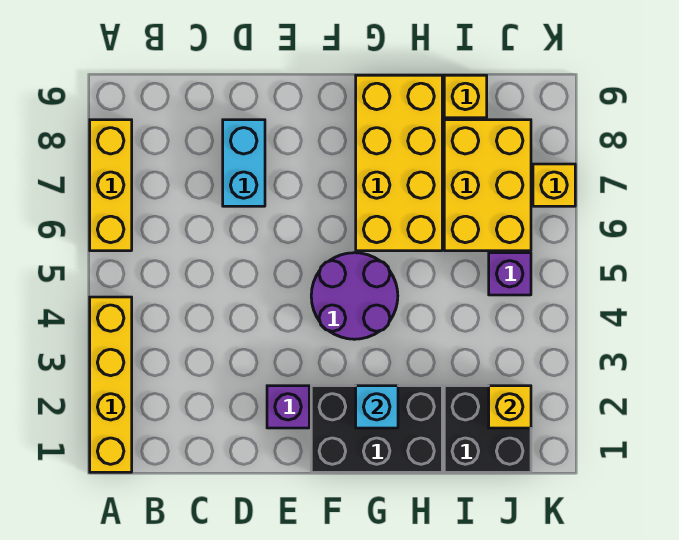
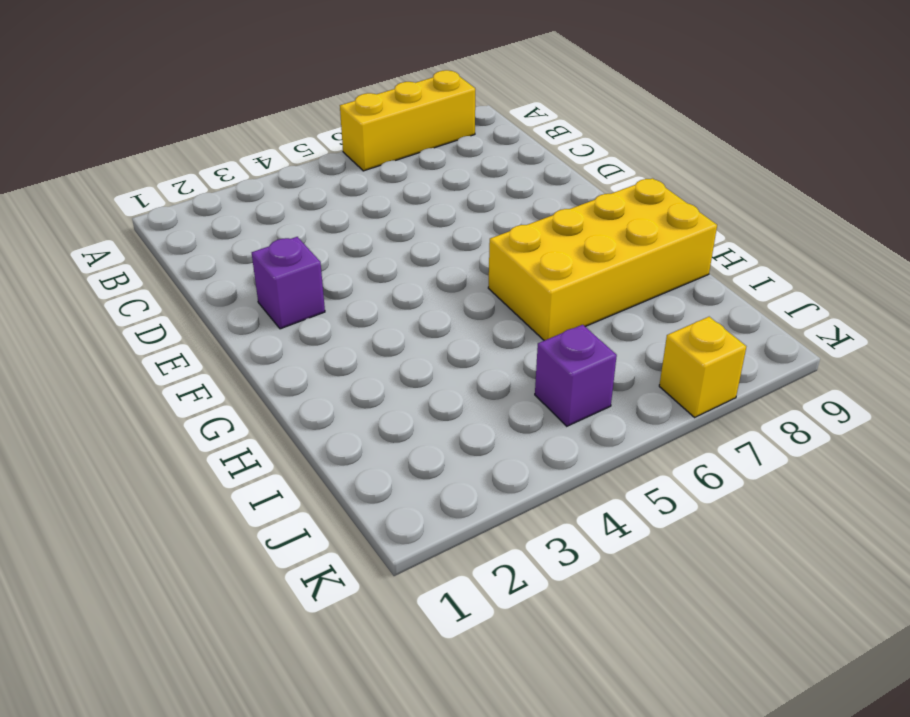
none -> yellow brick A1:A4 level 1
none -> cyan brick D7:D8 level 1
none -> black brick F1:H2 level 1

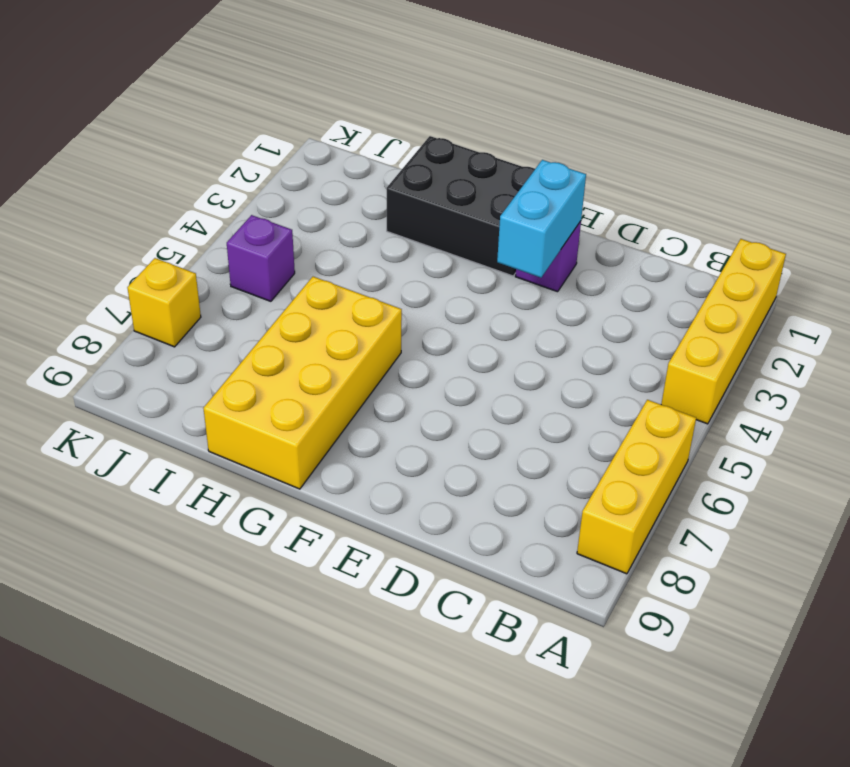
cyan brick E2:E3 level 2 -> cyan brick D7:D8 level 1
none -> purple round brick F4:G5 level 1
none -> black brick I1:J2 level 1
none -> yellow brick I6:J8 level 1

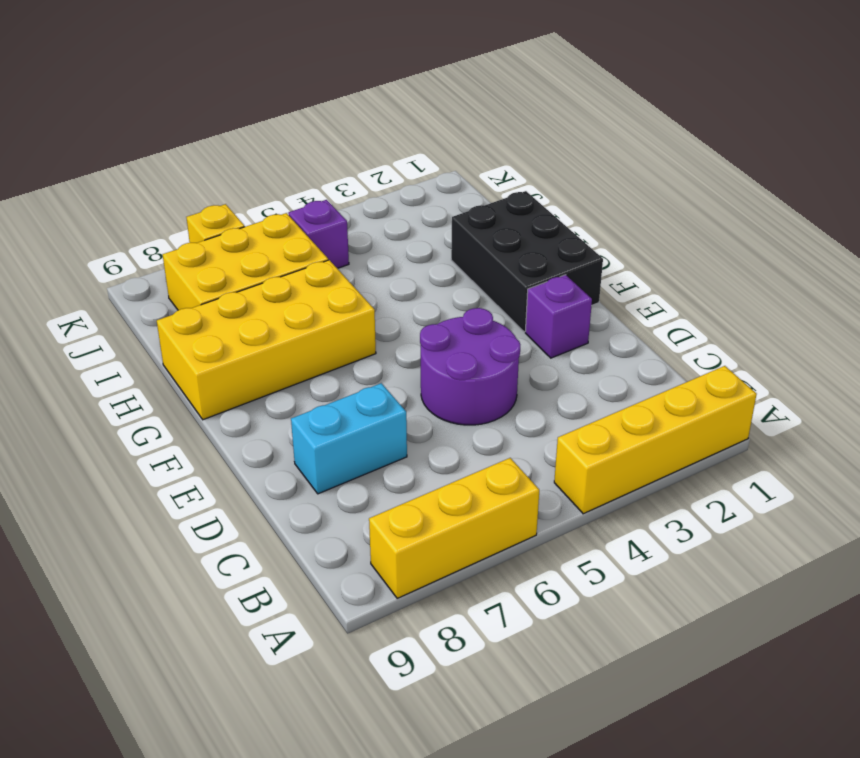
purple round brick D4:E5 level 1 -> purple round brick F4:G5 level 1
none -> black brick I1:J2 level 1
none -> yellow brick I9 level 1
none -> cyan brick G2 level 2

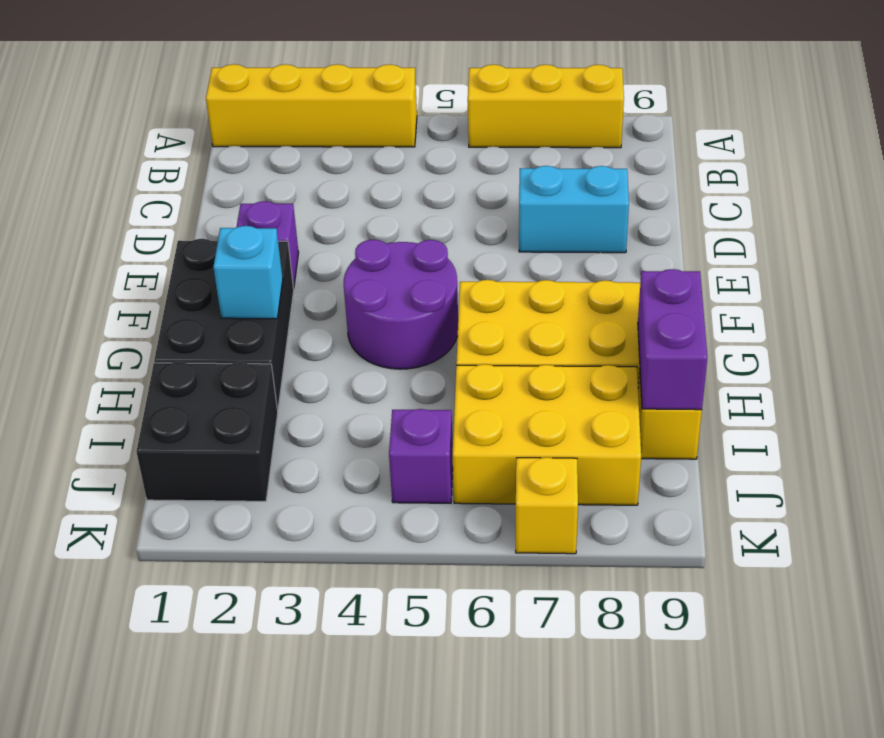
purple brick H9:I9 level 2 -> none
none -> yellow brick J2 level 2

